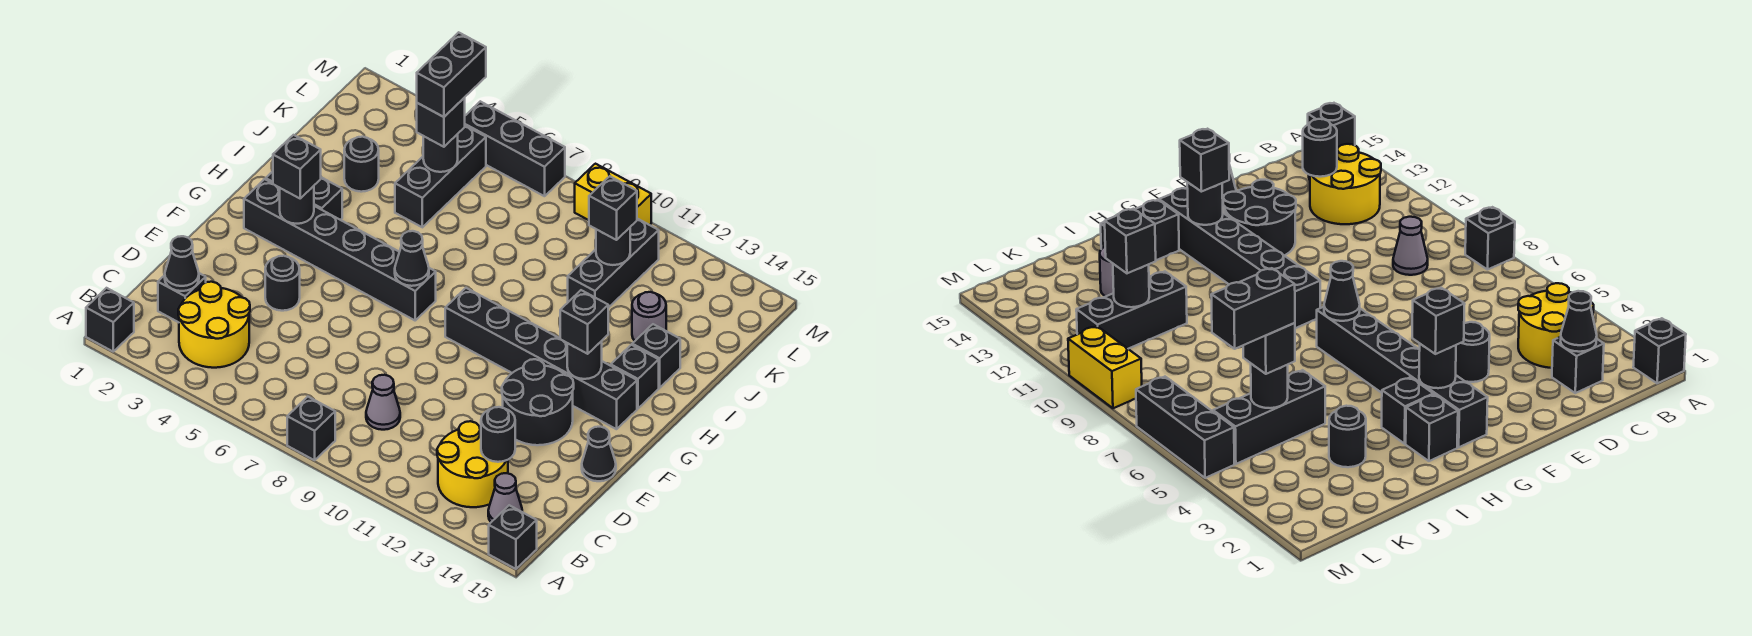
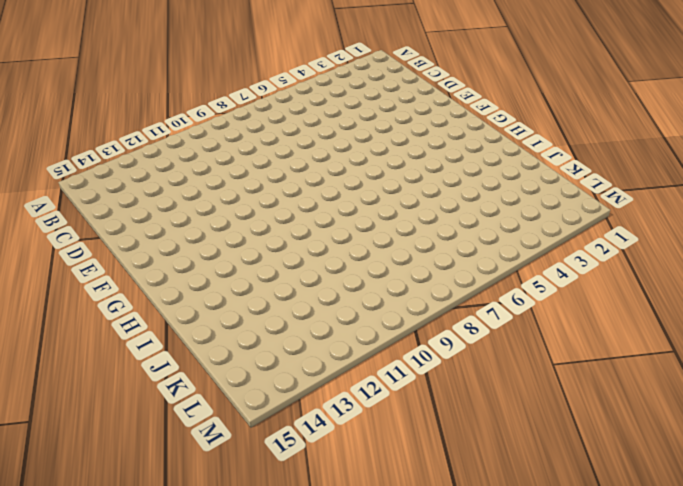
none -> black brick A1 level 1
none -> black brick A8 level 1
none -> black brick A15 level 1
none -> yellow round brick B3:C4 level 1

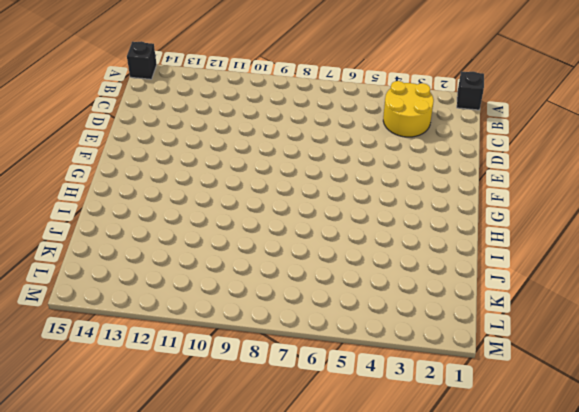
none -> black brick A8 level 1
none -> yellow round brick B12:C13 level 1
none -> grey cone B14 level 1
none -> black brick C2 level 1

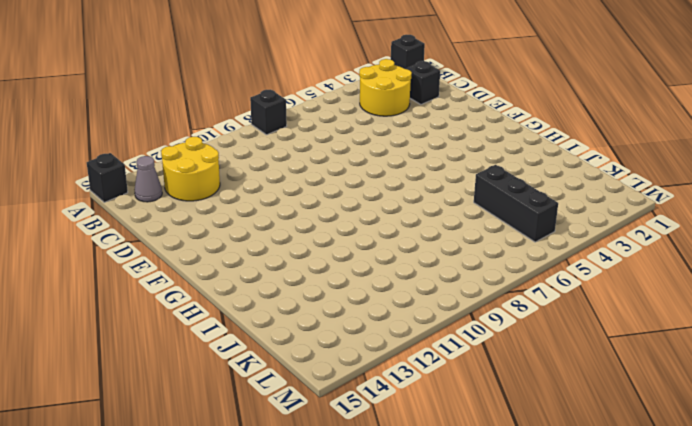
none -> grey cone C9 level 1
none -> black round brick E4 level 1
none -> black round brick E12:F13 level 1
none -> black cone E15 level 1

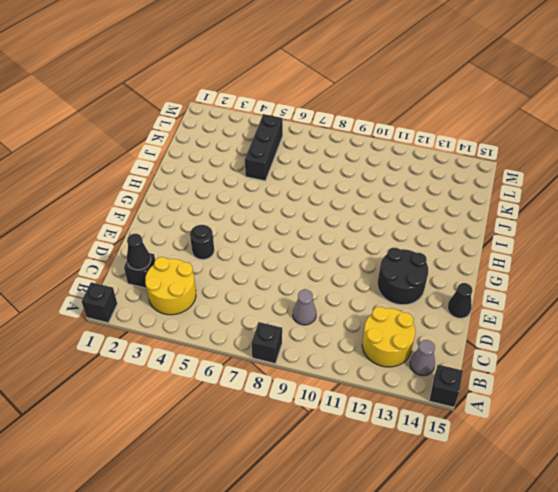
none -> black brick G2:G7 level 1
none -> black brick G9:G14 level 1
none -> black brick H2 level 1
none -> black brick H3 level 1

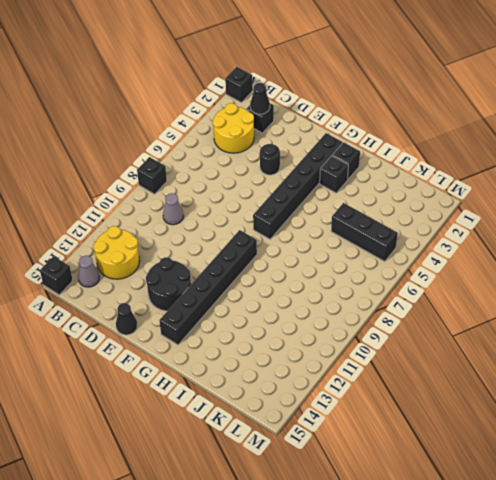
none -> black brick H14 level 1
none -> black brick I14 level 1
none -> black round brick J3 level 1
none -> black brick J11:L11 level 1

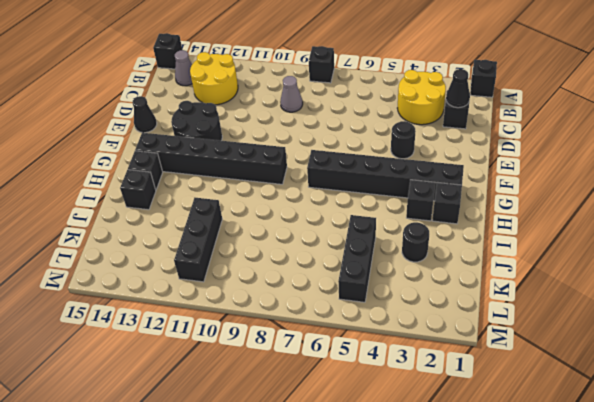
none -> grey round brick J13 level 1
none -> black brick M5:M7 level 1
none -> yellow brick M9:M10 level 1
none -> black round brick C13 level 2

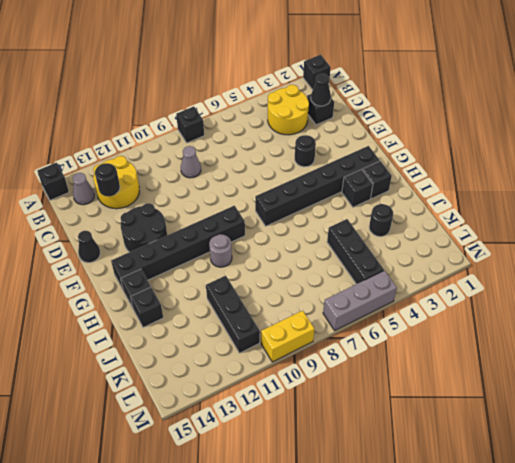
grey round brick H10 level 1 -> grey round brick J13 level 1
grey brick M5:M7 level 1 -> black brick M5:M7 level 1
none -> black round brick G3 level 2
none -> black cone G7 level 2
none -> black round brick G13 level 2
none -> black round brick K5 level 2

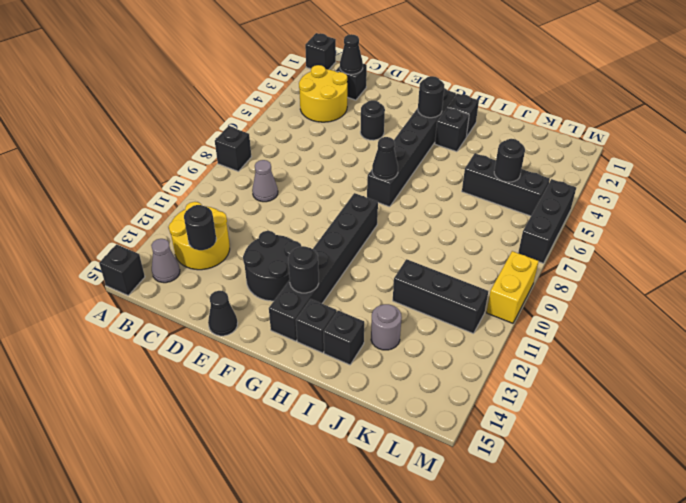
none -> black round brick J3 level 1
none -> black round brick K11 level 2
none -> black brick G3 level 3
none -> black brick G13 level 3

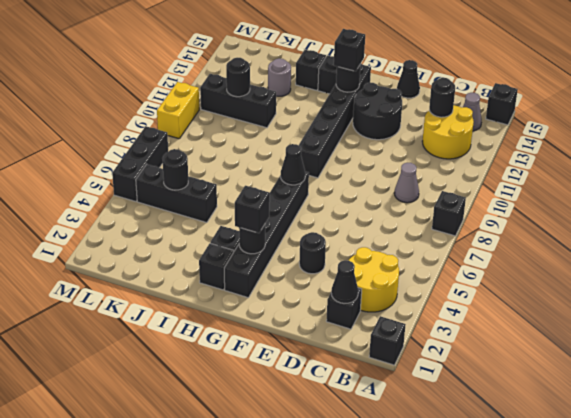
none -> black round brick J3 level 1
none -> black brick K5 level 3
none -> black brick K11 level 3
none -> black brick K5:L5 level 4

